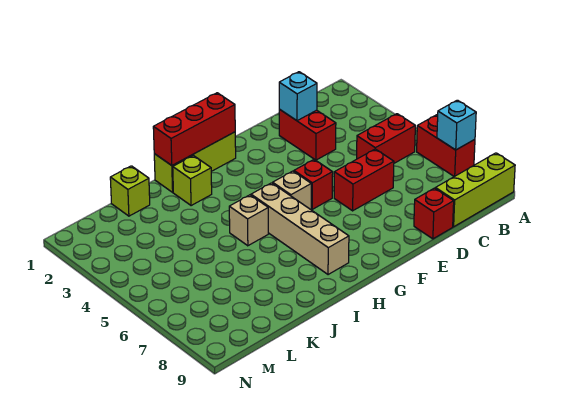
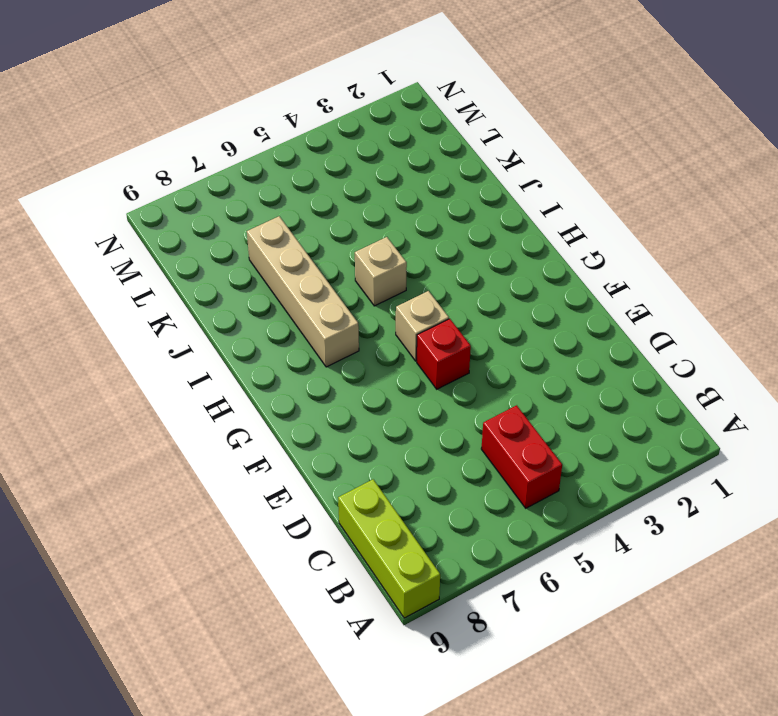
tan brick H7:K7 level 1 -> tan brick H5:H8 level 1
none -> red brick A6:A7 level 1
none -> red brick D2:D3 level 1
none -> red brick D6:E6 level 1

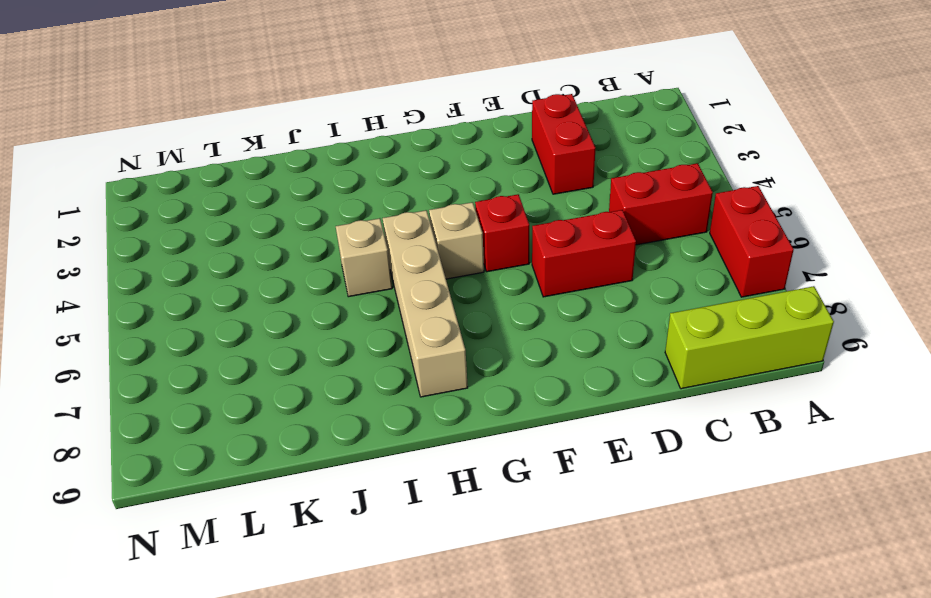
none -> red brick D9 level 1
none -> lime brick G1:I1 level 1
none -> lime brick I2 level 1

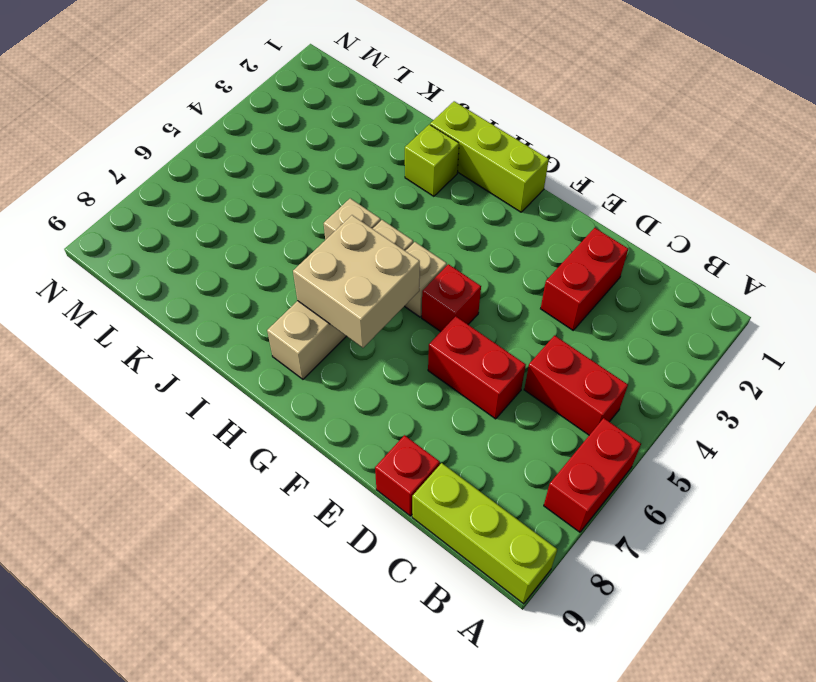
tan brick G6:H7 level 2 -> none
none -> lime brick K1 level 1
none -> cyan brick A7 level 2
none -> cyan brick D2 level 2

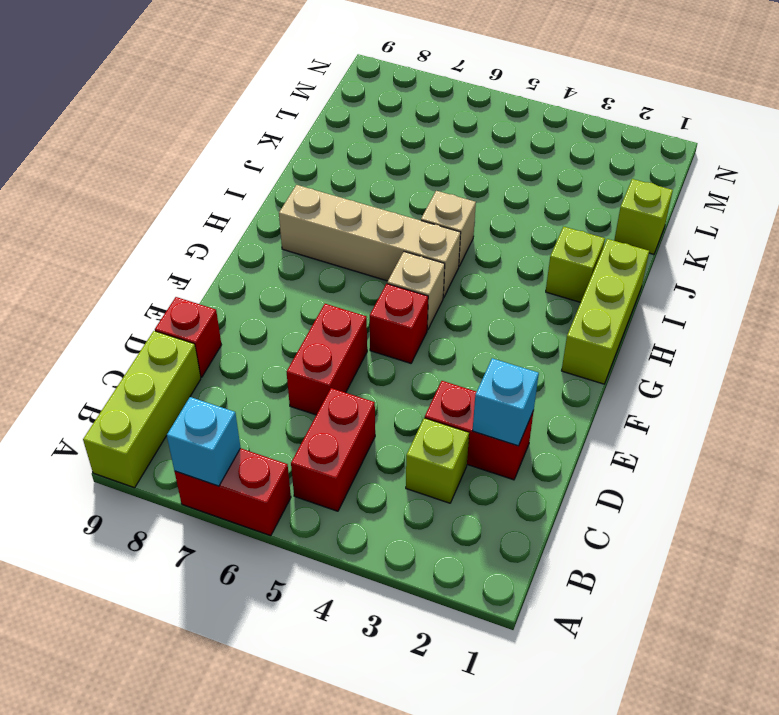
lime brick C3 level 1 -> none
none -> red brick G1:I1 level 2

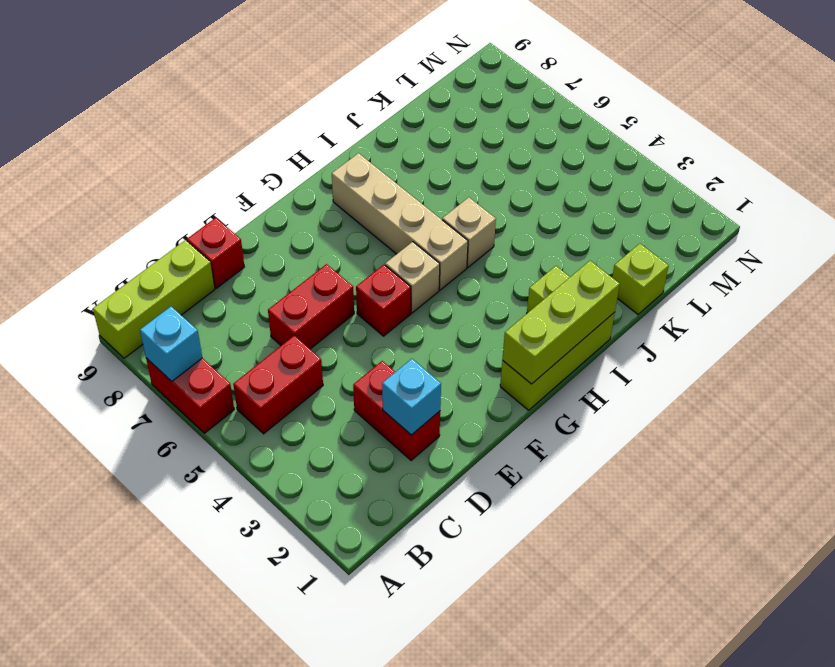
lime brick G1:I1 level 2 -> red brick G1:I1 level 2

